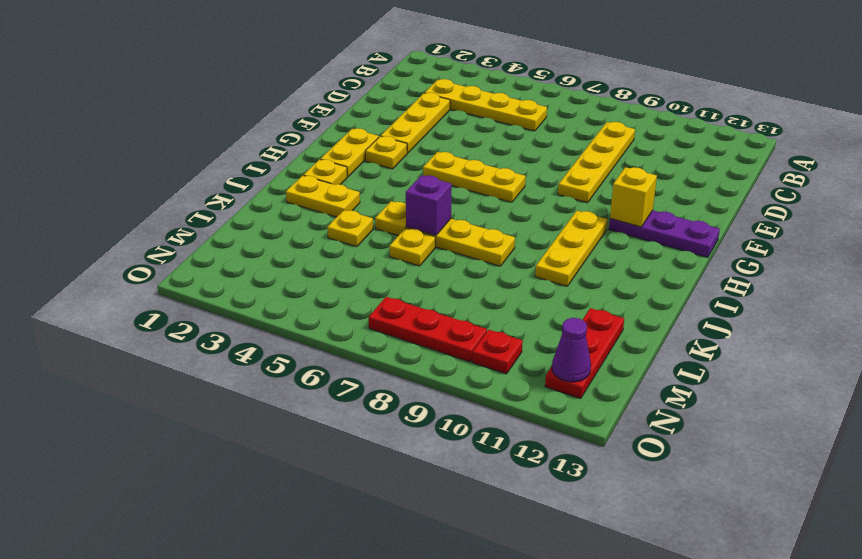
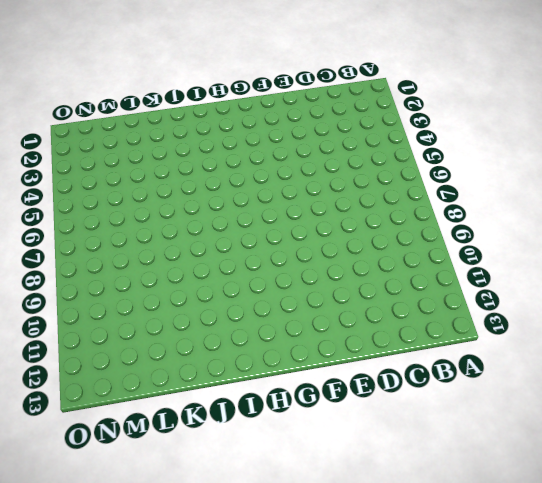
none -> yellow plate C3:C6 level 1
none -> yellow plate C9:F9 level 1
none -> yellow plate D3:F3 level 1

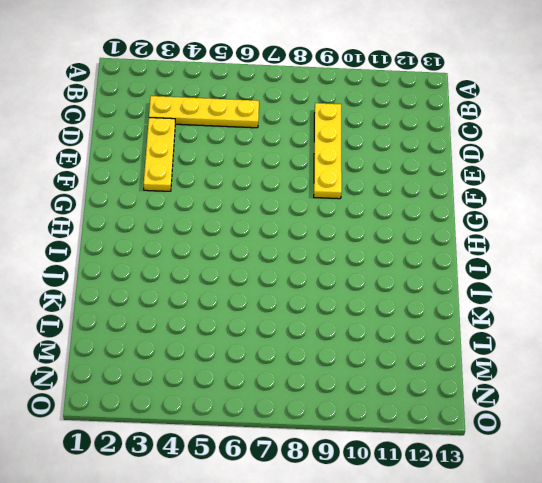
none -> yellow plate G2:H2 level 1
none -> yellow plate G3 level 1
none -> yellow plate G5:G7 level 1

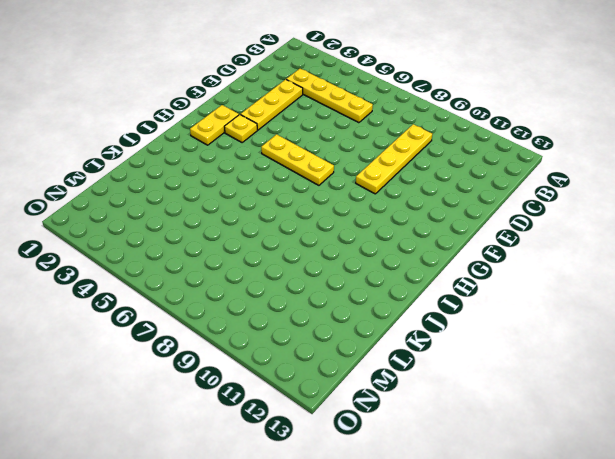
none -> purple plate G11:G13 level 1
none -> yellow plate H10:J10 level 1
none -> yellow plate I2 level 1

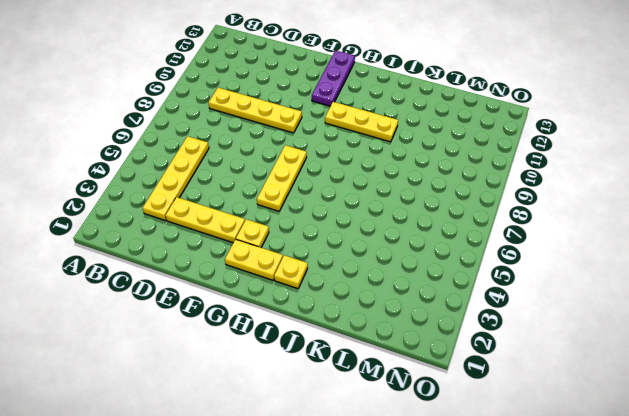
none -> yellow plate J2:J3 level 1
none -> yellow plate J5:J8 level 1
none -> yellow plate K4 level 1

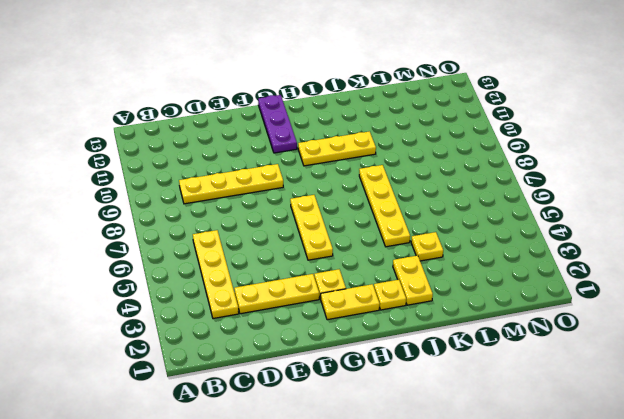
none -> yellow plate K6 level 1
none -> red plate L12:N12 level 1
none -> red plate N7:N9 level 1

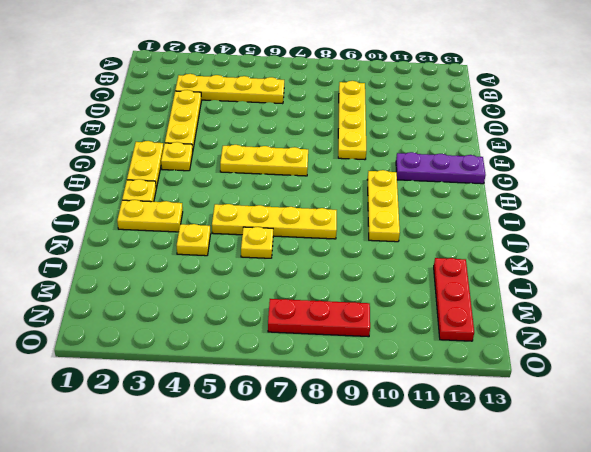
none -> red plate N10 level 1
none -> yellow brick G11 level 2
none -> purple brick J6 level 2

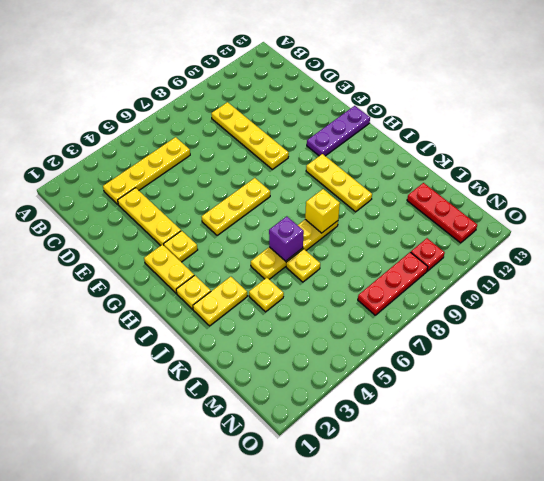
yellow brick J8 level 2 -> yellow brick G11 level 2
none -> purple cone N12 level 2

